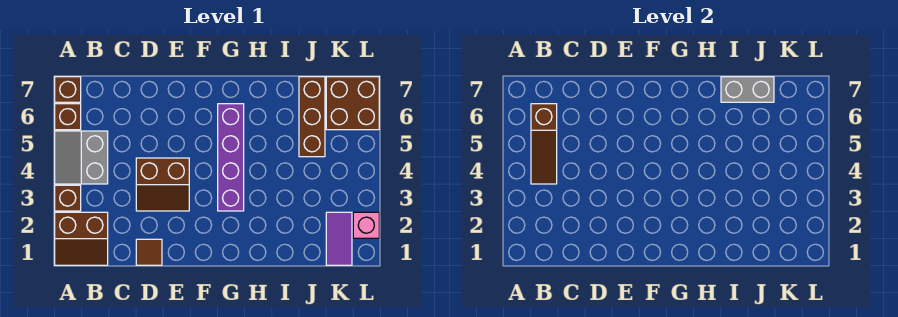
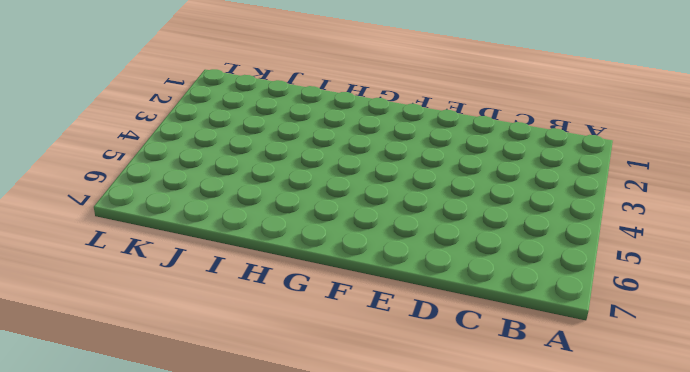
none -> brown slope A1:B2 level 1 top 2
none -> brown brick A3 level 1
none -> grey slope A4:B5 level 1 top B

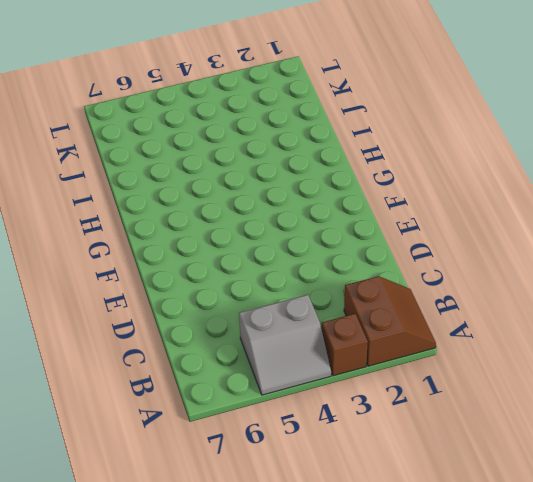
none -> brown brick A6 level 1
none -> brown brick A7 level 1
none -> brown tile D1 level 1

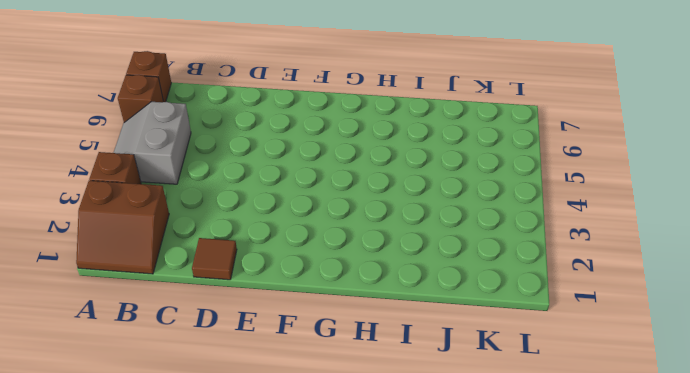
none -> brown slope D3:E4 level 1 top 4
none -> purple brick G3:G6 level 1
none -> brown brick J5:J7 level 1

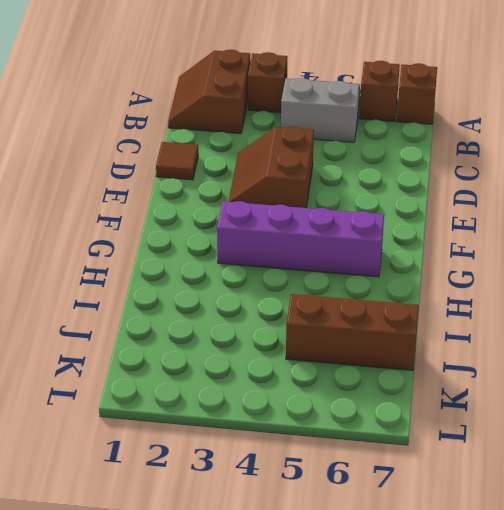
none -> purple tile K1:K2 level 1
none -> brown brick K6:L7 level 1
none -> pink brick L2 level 1

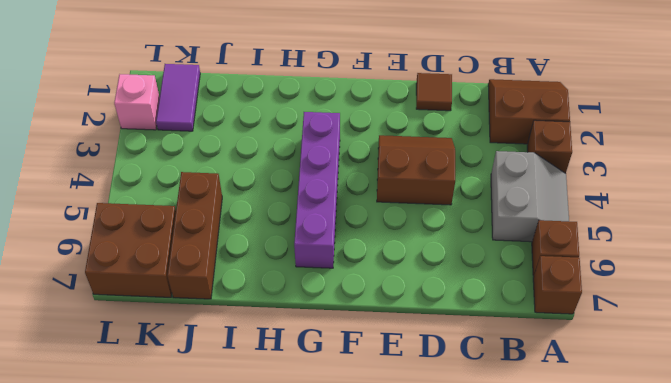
none -> brown slope B4:B6 level 2 top 6
none -> grey brick I7:J7 level 2

